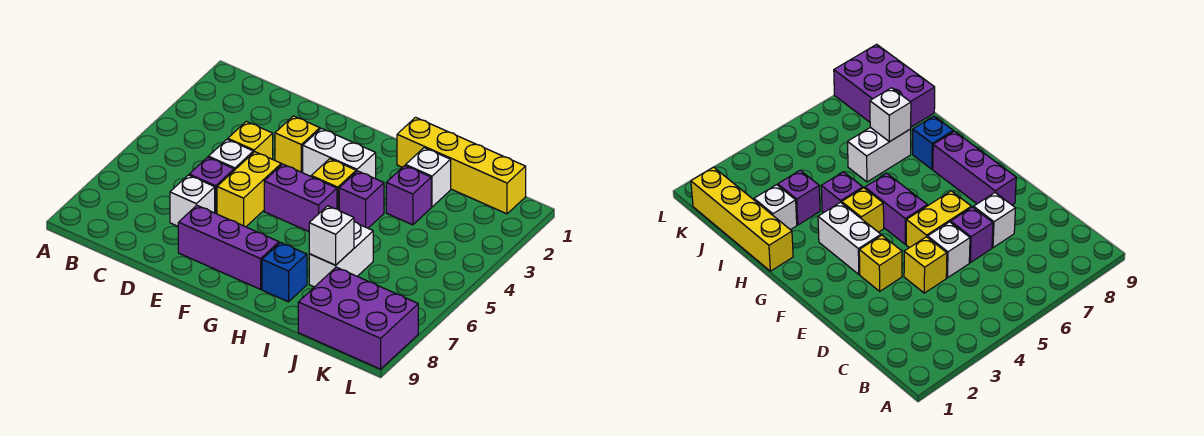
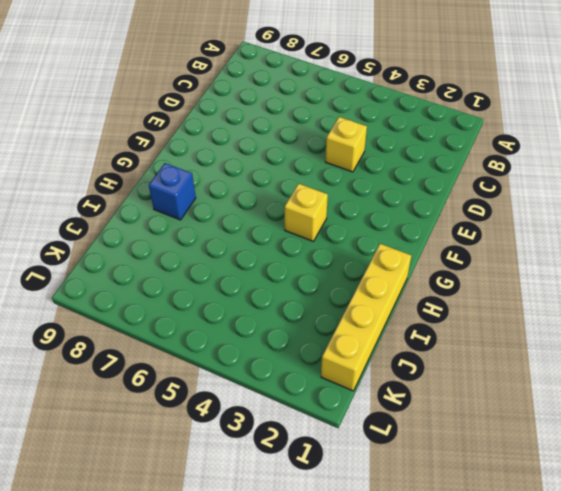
none -> white brick D5 level 1
none -> purple brick D6 level 1
none -> white brick D7 level 1

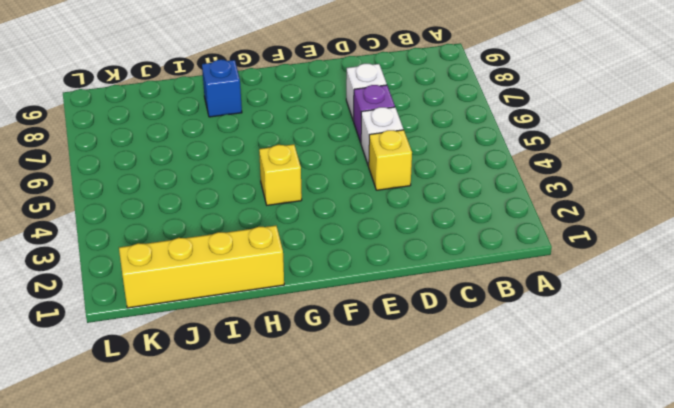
none -> yellow brick E3 level 1
none -> yellow brick E5:E6 level 1
none -> purple brick E8:G8 level 1

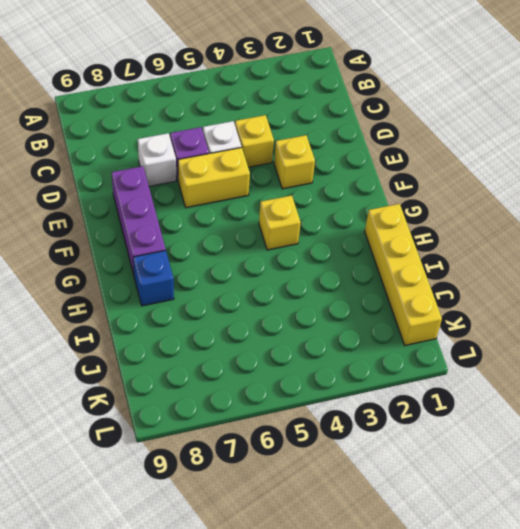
none -> white brick F3:G3 level 1
none -> purple brick F5:G5 level 1
none -> purple brick H4 level 1

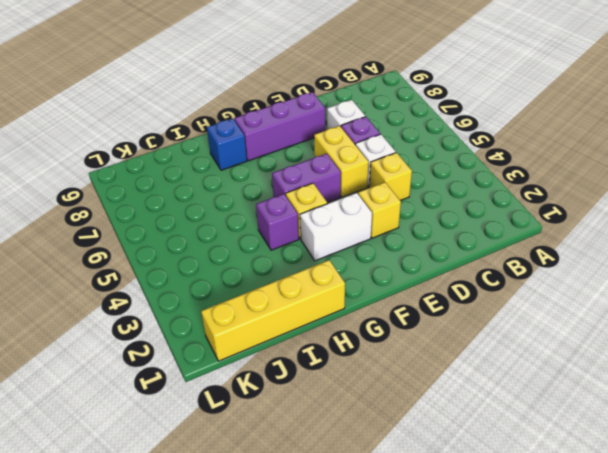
none -> white brick I2 level 1
none -> purple brick I3 level 1
none -> white brick I6:I7 level 1

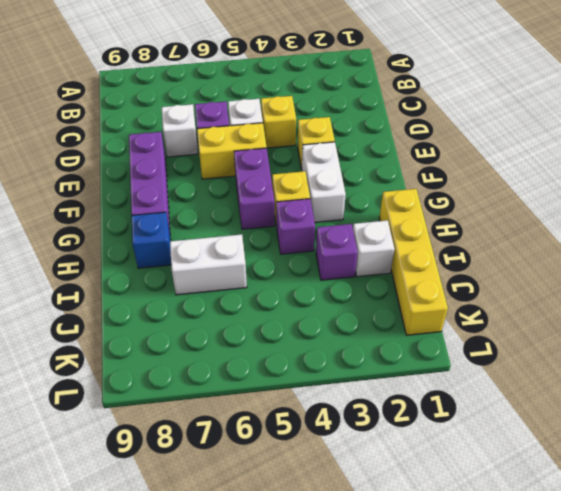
none -> purple brick J8:L9 level 1
none -> white brick I7 level 2

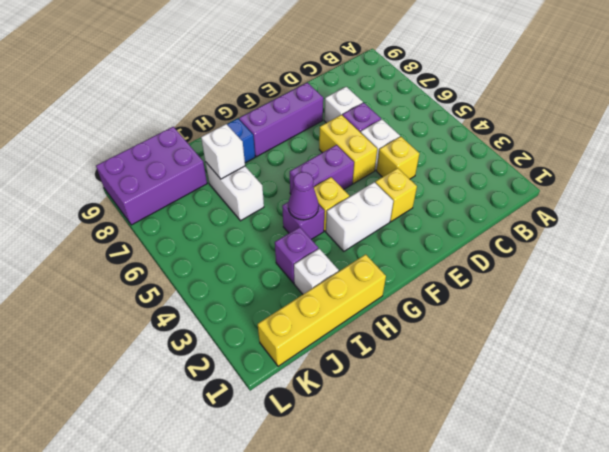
purple cone H4 level 2 -> none

